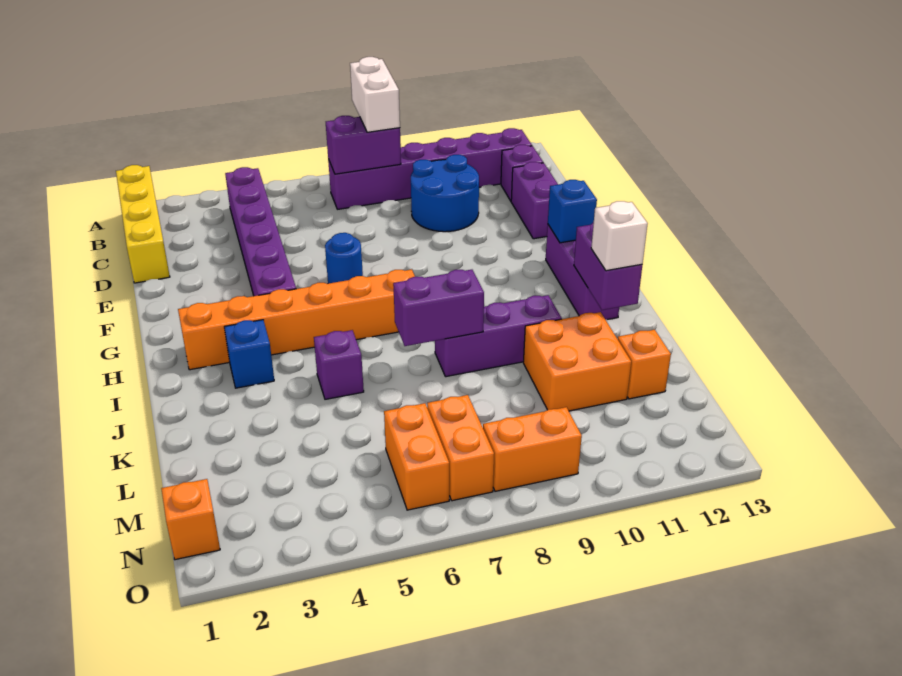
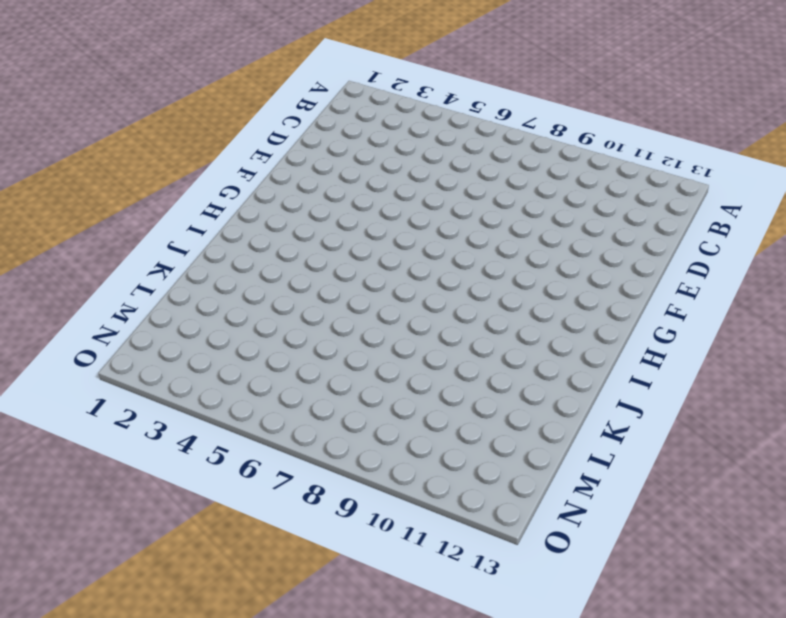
none -> yellow brick A1:D1 level 1
none -> purple brick B4:G4 level 1
none -> purple brick B7:B12 level 1

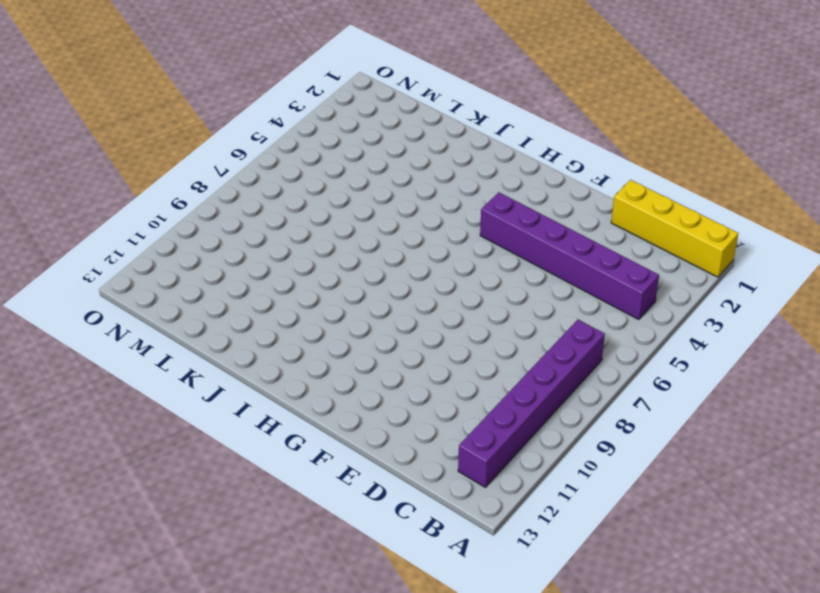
none -> blue round brick C9:D10 level 1
none -> purple brick C12 level 1
none -> purple brick D12:E12 level 1

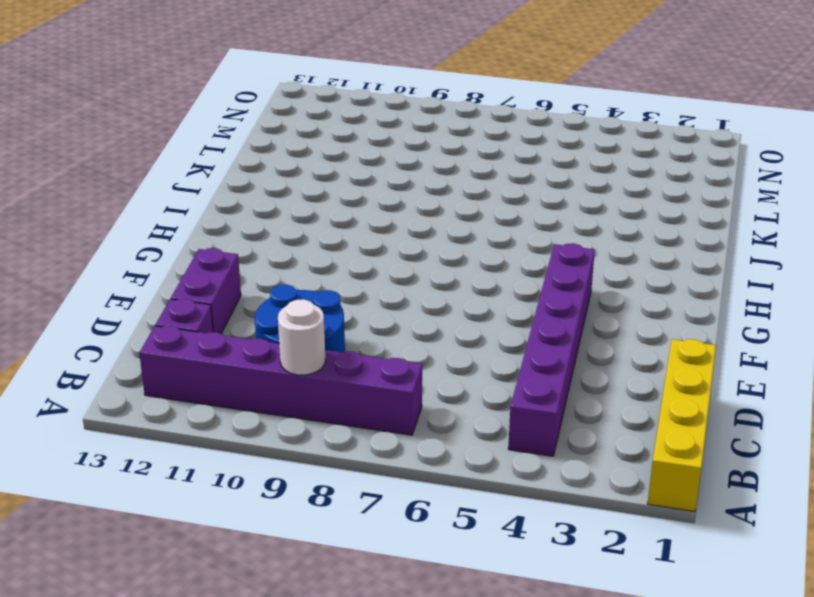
white round brick B9 level 2 -> none
none -> blue round brick F6 level 1
none -> purple brick G12:I12 level 1
none -> orange brick H2:H7 level 1

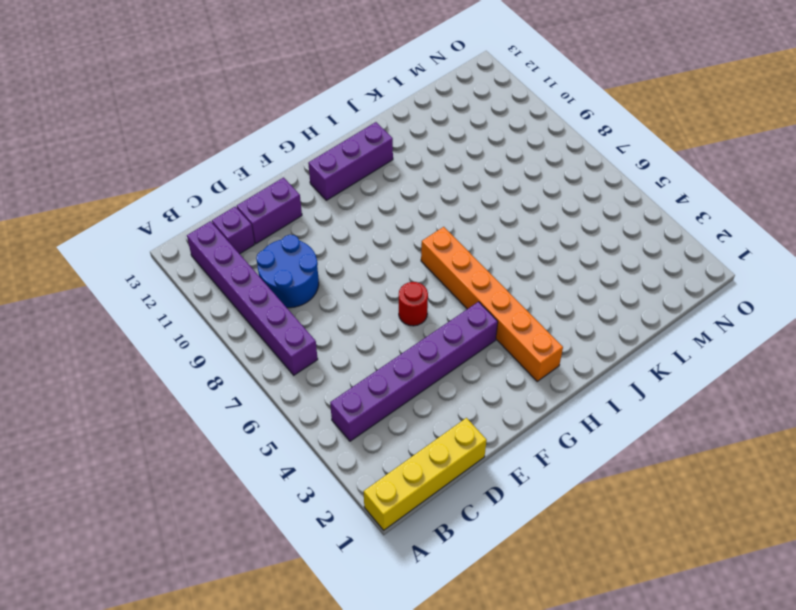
red round brick F6 level 1 -> blue round brick F6 level 1
none -> blue brick I3 level 1
none -> purple brick J5 level 1
none -> purple brick J8:J10 level 1

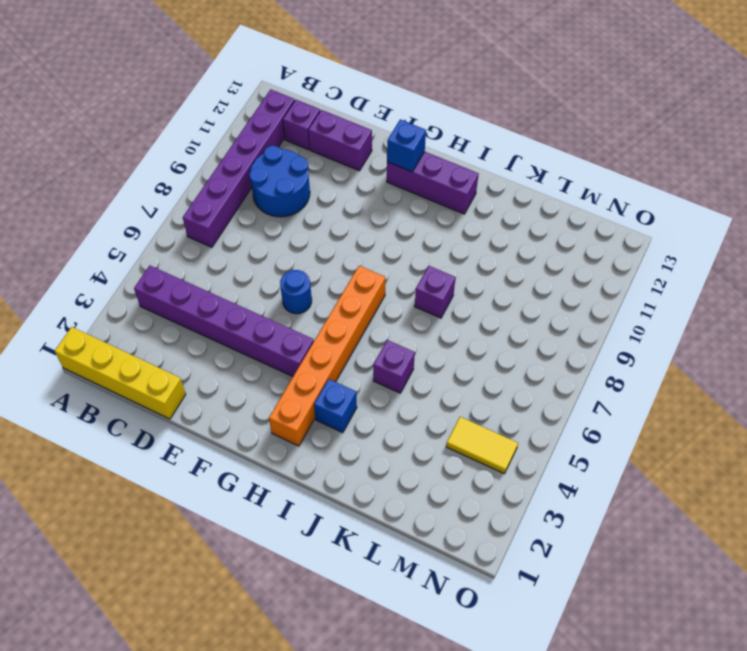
purple brick J8 level 1 -> purple brick J8:J10 level 1
yellow tile M4:N4 level 1 -> none
none -> orange brick K10:L11 level 1
none -> orange brick L12 level 1
none -> orange brick M6:N6 level 1

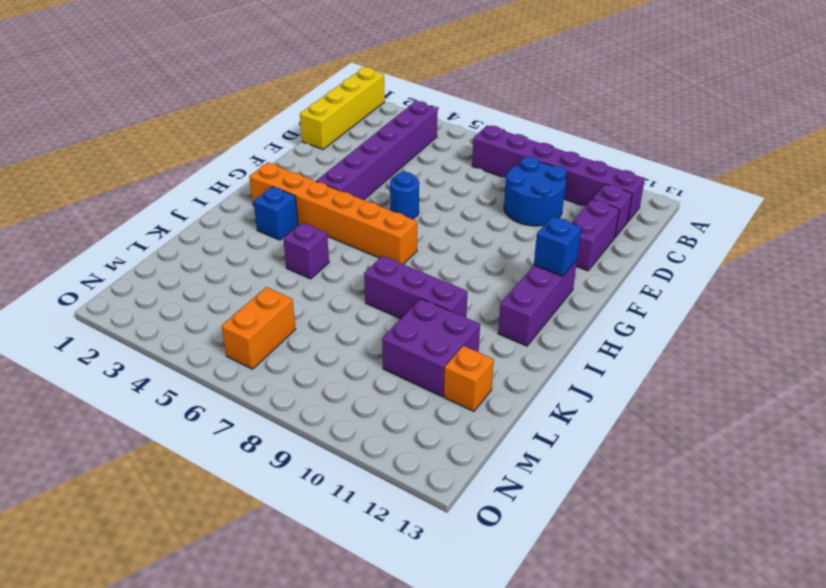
purple brick K10:L11 level 1 -> orange brick K10:L11 level 1
none -> orange brick M7:N7 level 1
none -> orange brick N1 level 1
none -> orange brick N8:N9 level 1

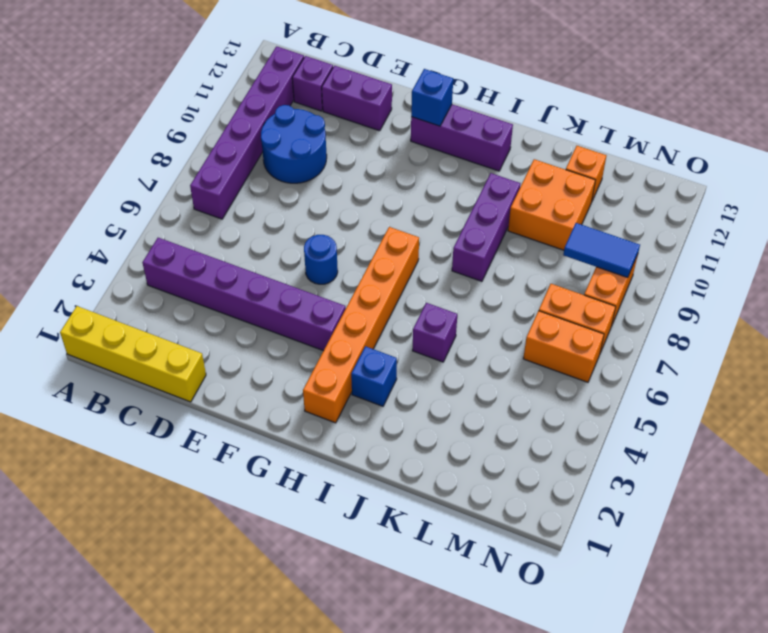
blue tile M9:N9 level 2 -> none
none -> orange brick N1 level 1
none -> purple brick B7:B8 level 2
none -> purple brick I12:J12 level 2

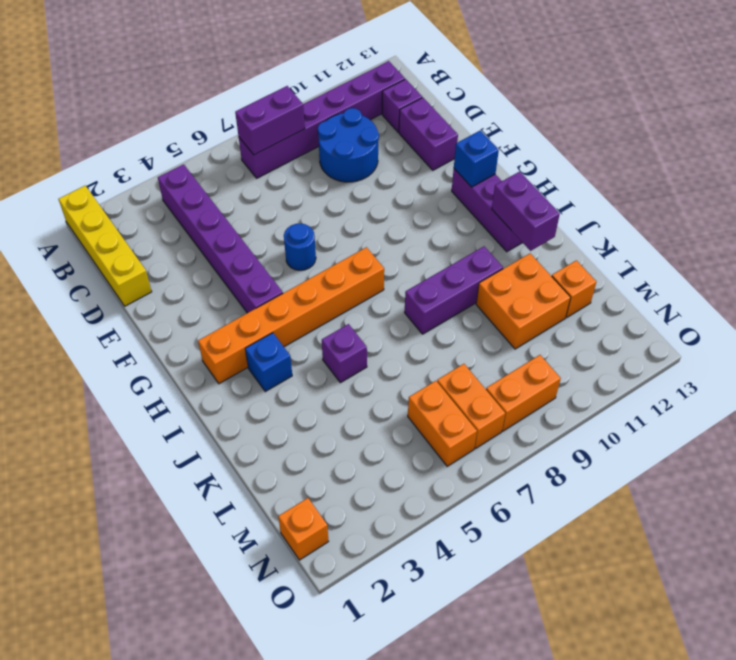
none -> purple brick J7:J8 level 2
none -> white brick A8:B8 level 3
none -> white brick J12 level 3

